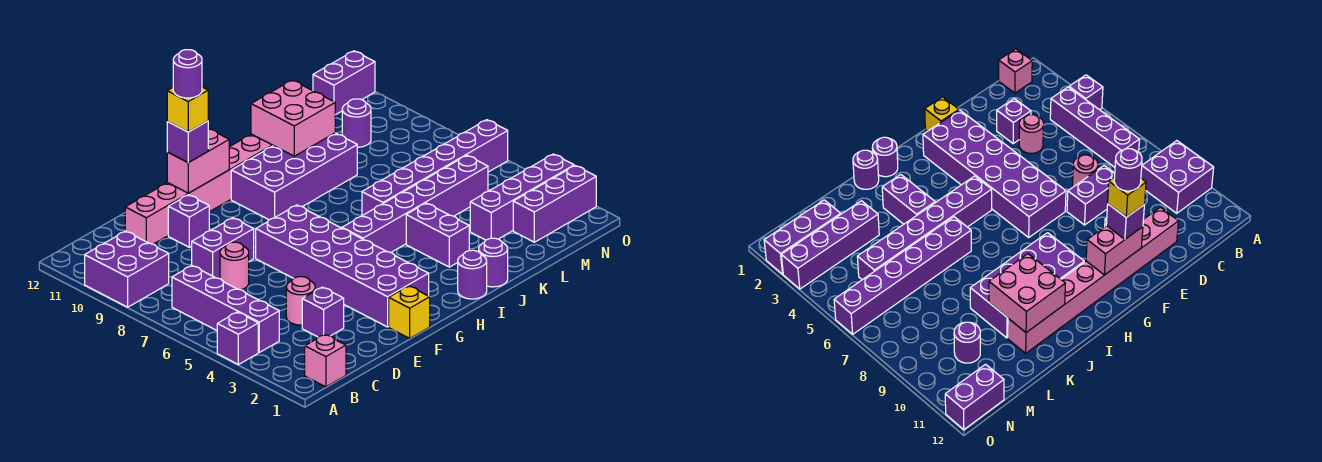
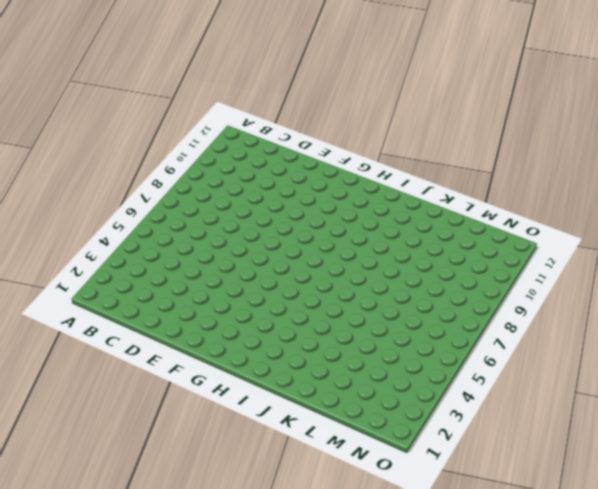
none -> purple brick A4 level 1
none -> purple brick A9:B10 level 1
none -> pink brick B1 level 1

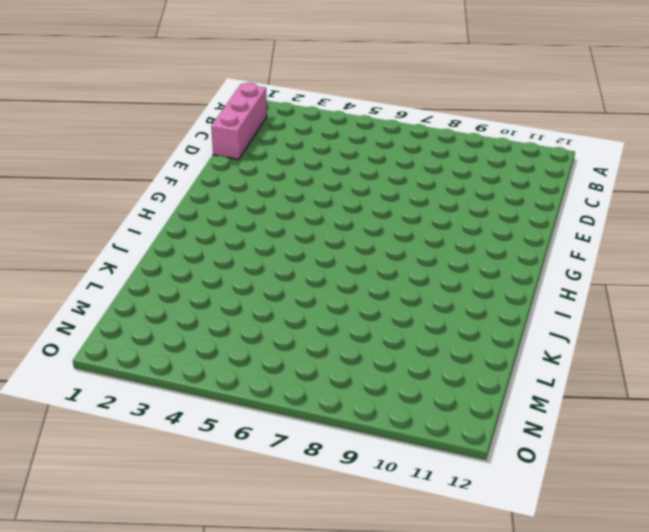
pink brick B1:D1 level 1 -> pink brick B1 level 1
none -> purple brick A4 level 1
none -> purple brick A9:B10 level 1
none -> purple brick B4:B7 level 1

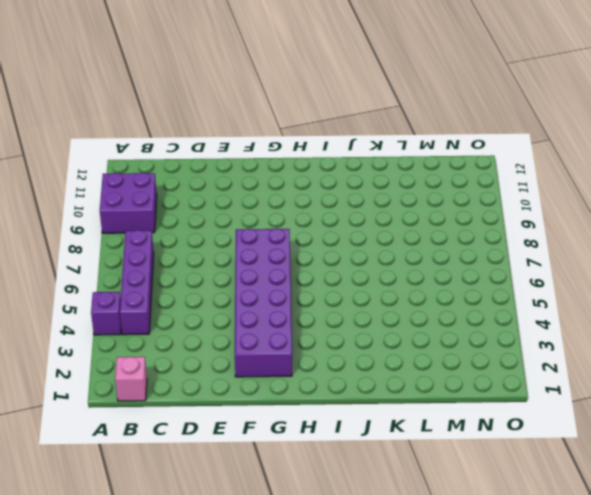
none -> purple brick D3 level 1
none -> pink round brick D4 level 1
none -> pink round brick D7 level 1

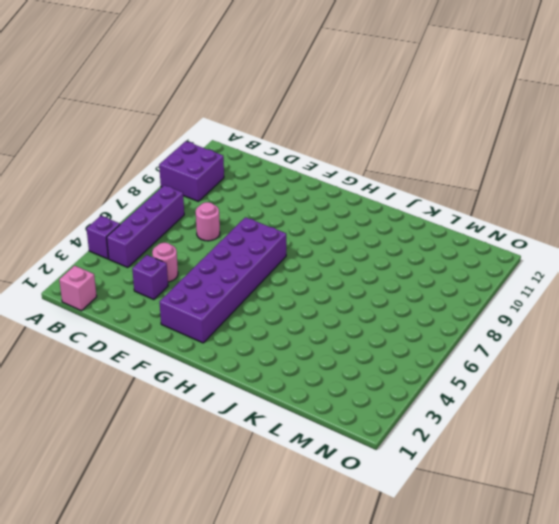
none -> purple brick D8:E8 level 1
none -> pink brick D11:K11 level 1
none -> purple brick E10 level 1

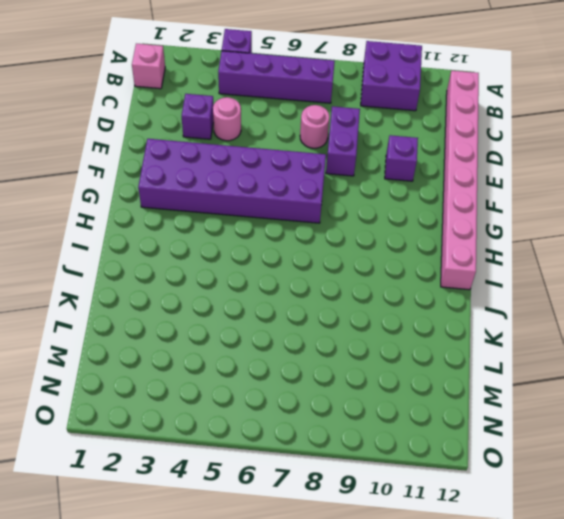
pink brick B12:I12 level 1 -> pink brick D11:K11 level 1
none -> yellow brick F1 level 1
none -> purple brick H5:M5 level 1
none -> purple brick H9:K10 level 1

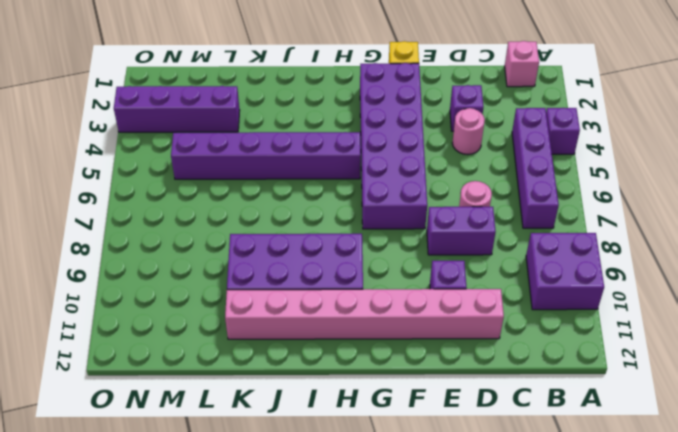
none -> purple round brick I1 level 1
none -> purple round brick J1 level 1
none -> purple brick J3:J4 level 1

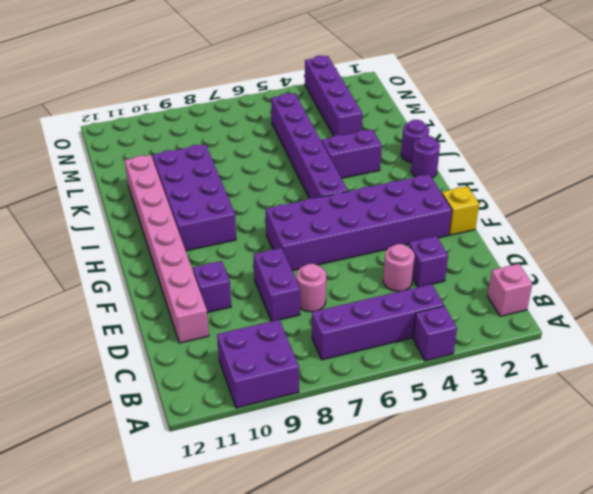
none -> purple brick J6:O6 level 1
none -> purple brick M2:O2 level 1
none -> purple round brick M10 level 1

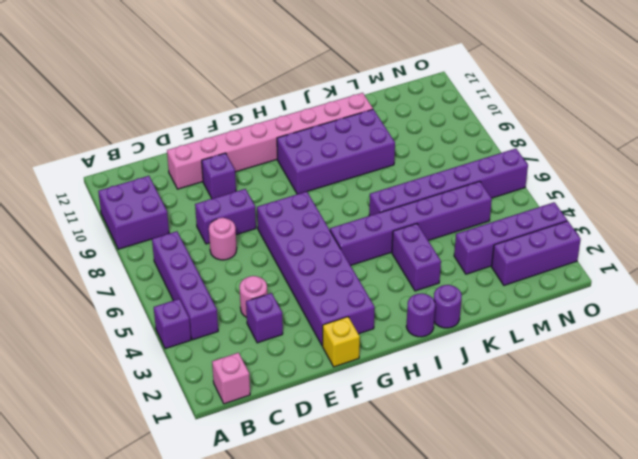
none -> purple round brick M10 level 1
none -> purple brick N12:O12 level 1
none -> pink brick F11:G11 level 2

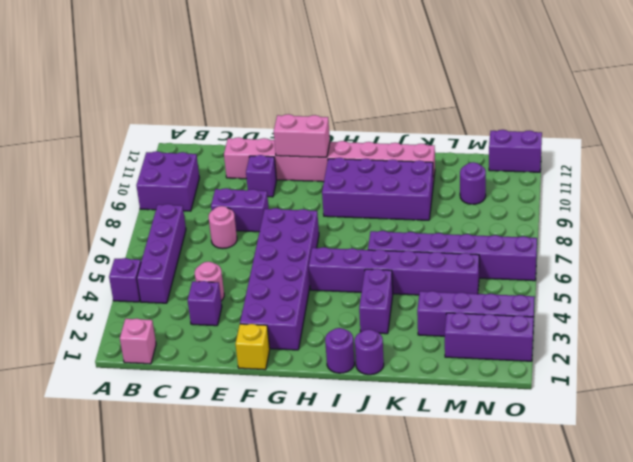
none -> pink brick J10:K11 level 2
none -> purple brick F11 level 3
none -> yellow brick F11 level 4

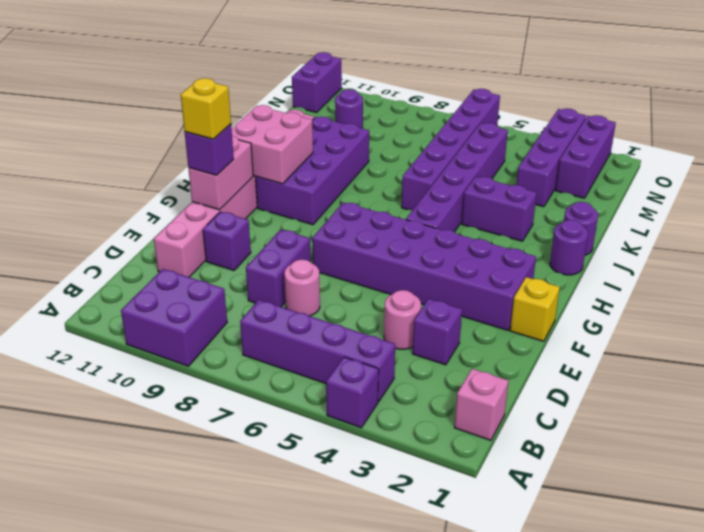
pink brick H10:I11 level 2 -> pink brick J10:K11 level 2
none -> purple round brick F11 level 5

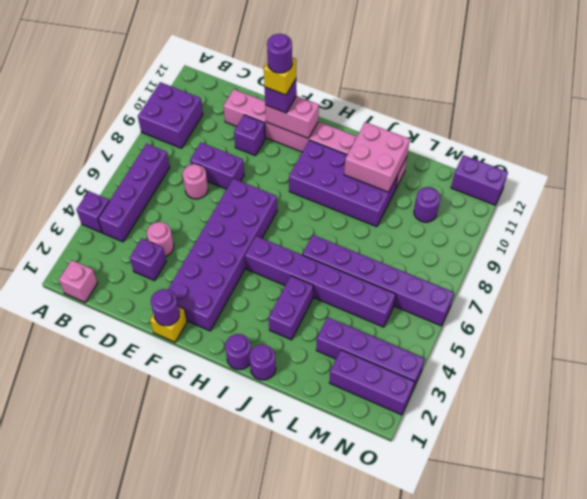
purple round brick F1 level 2 -> none

